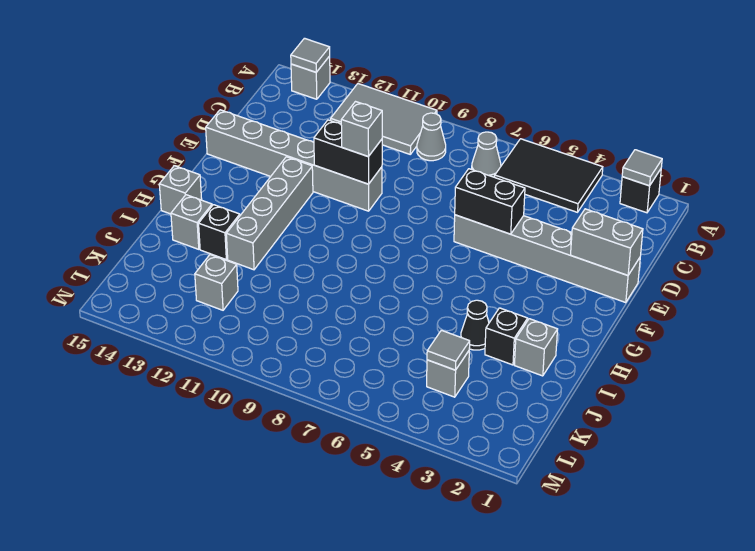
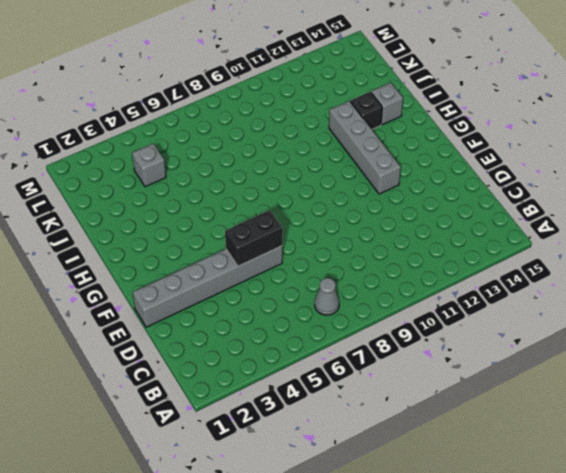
none -> black brick A2 level 1
none -> black tile A4:B6 level 1
none -> grey tile A10:B12 level 1

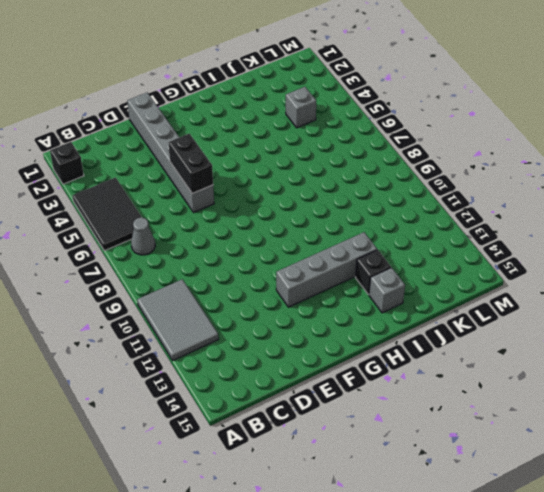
none -> grey brick A14 level 1
none -> grey cone B9 level 1
none -> grey brick E10:E15 level 1

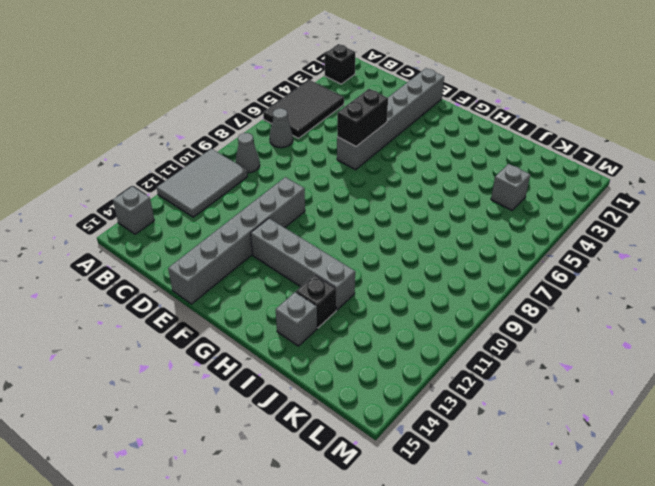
none -> grey brick H15 level 1
none -> grey brick I2 level 1
none -> black brick I3 level 1

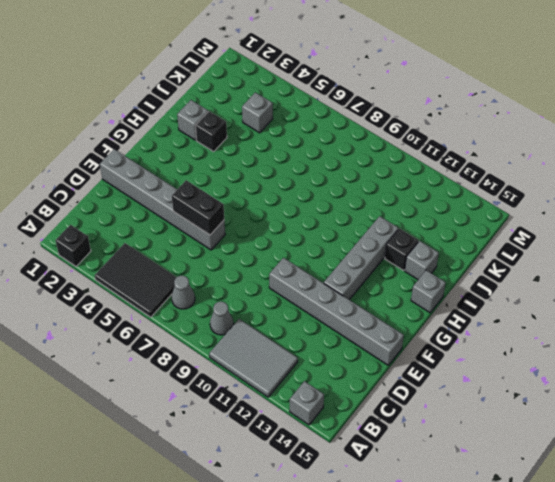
none -> black cone I4 level 1
none -> grey brick K12 level 1
none -> grey tile A2 level 2

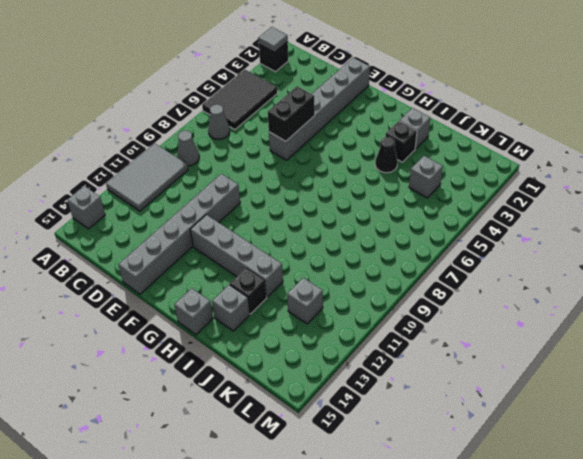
none -> grey tile A14 level 2
none -> grey brick E1:E2 level 2
none -> black brick E10:E11 level 2

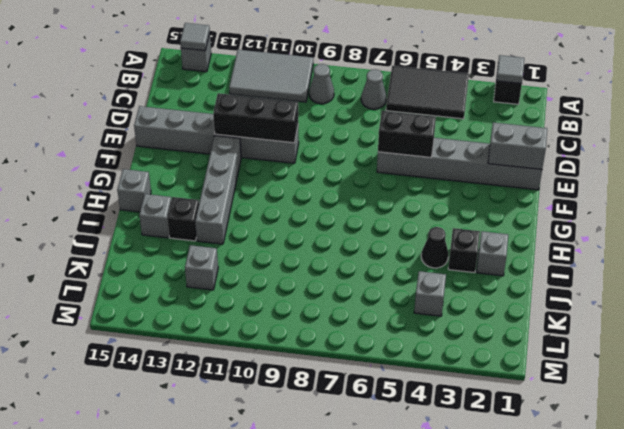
black brick E10:E12 level 2 -> black brick E10:E11 level 2
none -> grey tile K4 level 2
none -> grey brick E10 level 3

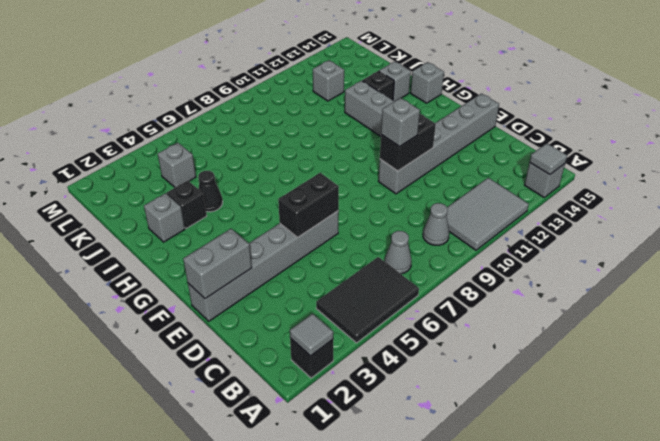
none -> grey tile K4 level 2

